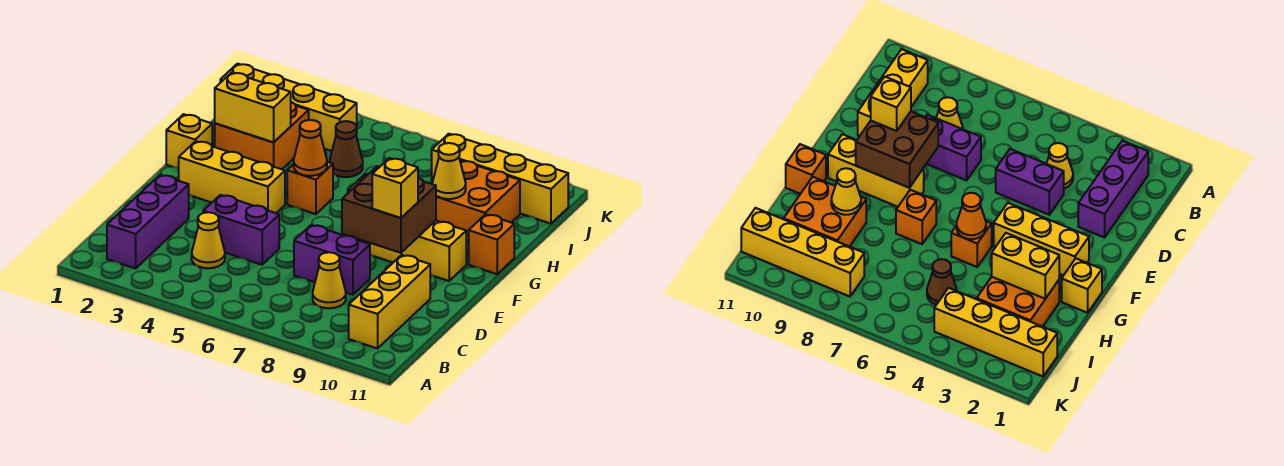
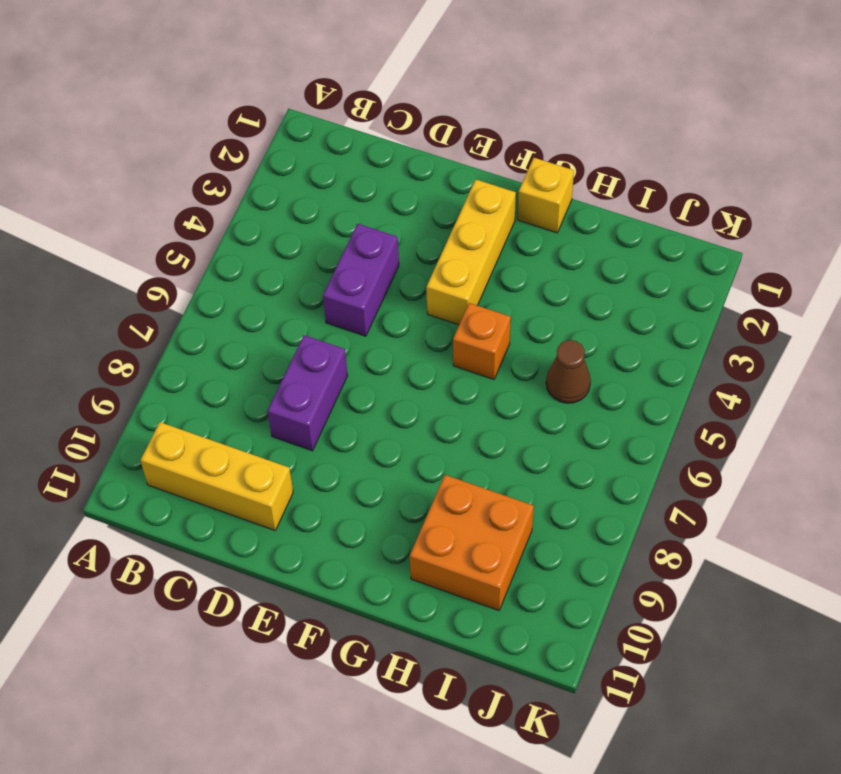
none -> purple brick B2:D2 level 1
none -> yellow cone C4 level 1
none -> yellow cone C8 level 1

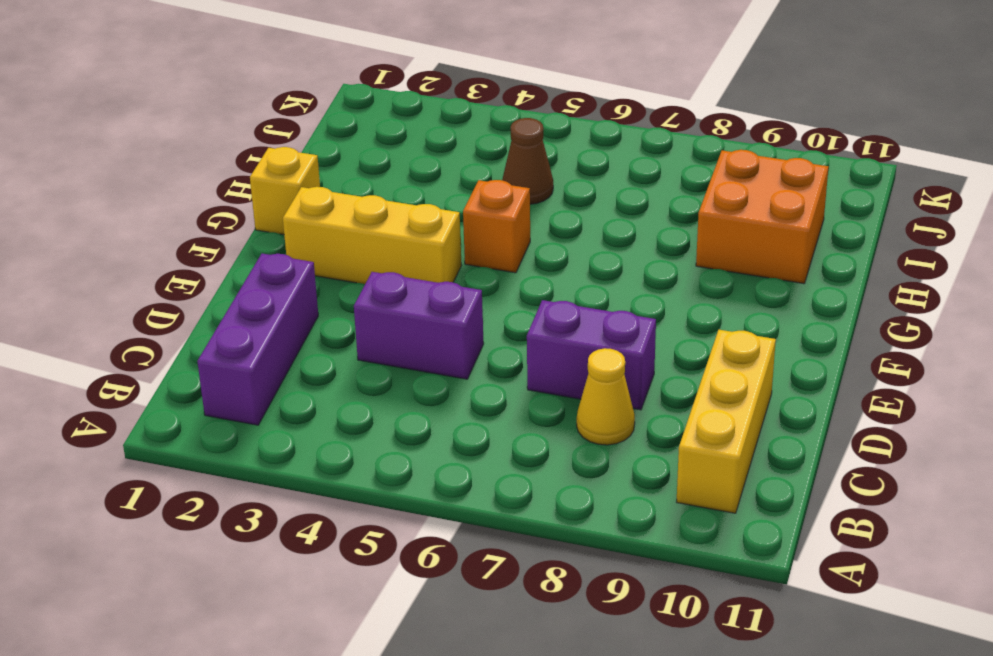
none -> yellow cone C4 level 1
none -> yellow brick F8:F10 level 1
none -> orange brick G7 level 1

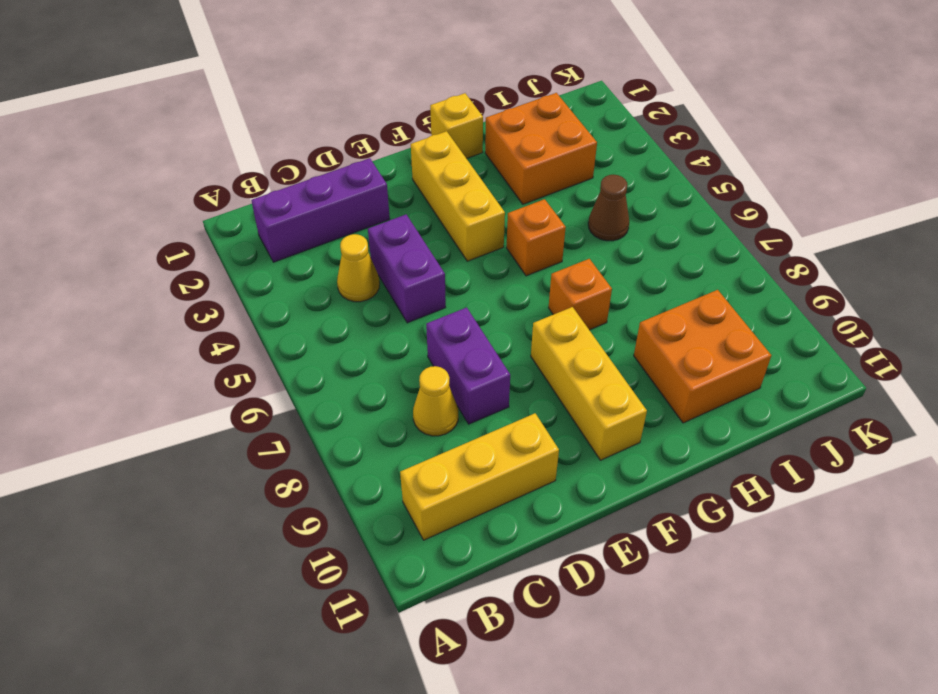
none -> orange brick G11 level 1
none -> yellow brick J1:J4 level 1
none -> yellow brick J8:J11 level 1

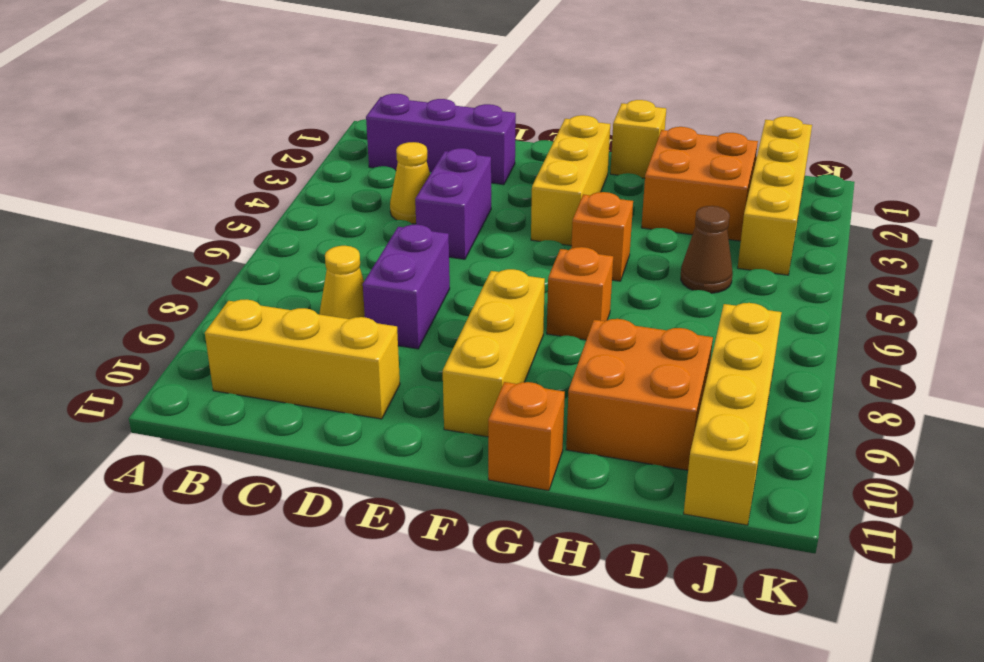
none -> brown brick E8:F9 level 2
none -> orange cone G5 level 2
none -> yellow brick H2:H3 level 2

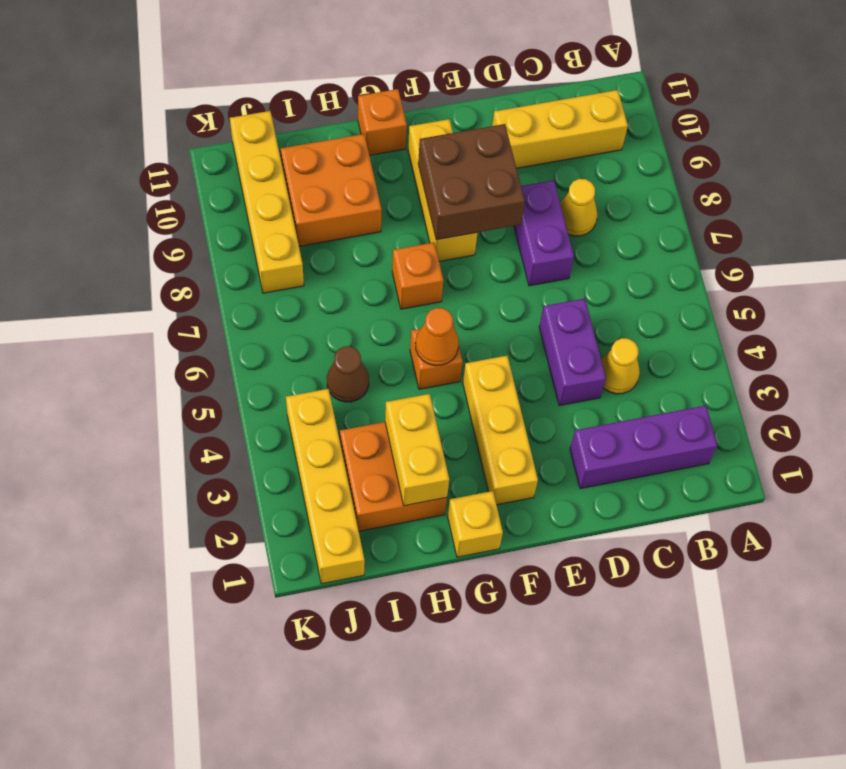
none -> yellow cone H9 level 2
none -> yellow brick E9 level 3

